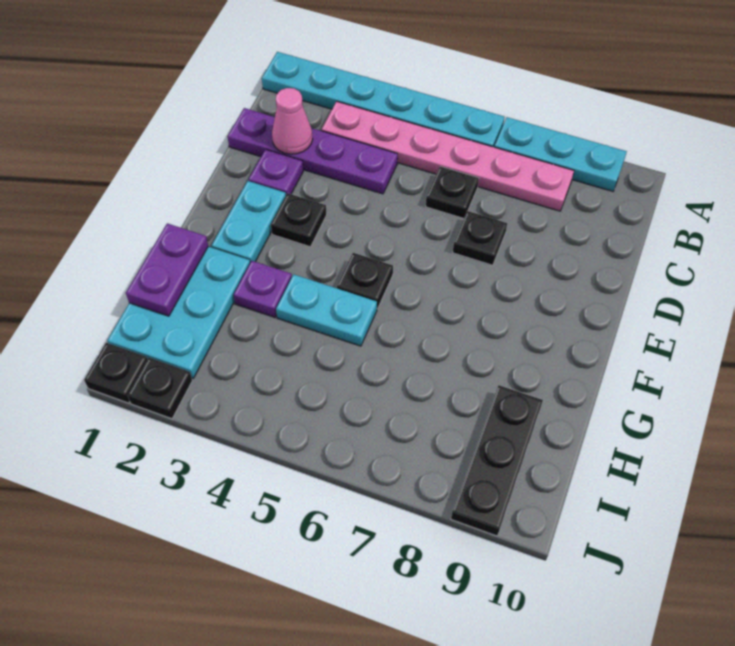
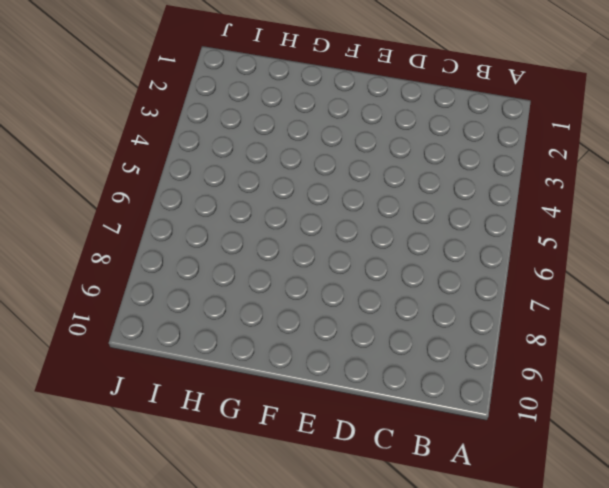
none -> cyan plate A1:A6 level 1
none -> cyan plate A7:A9 level 1
none -> pink plate B3:B8 level 1

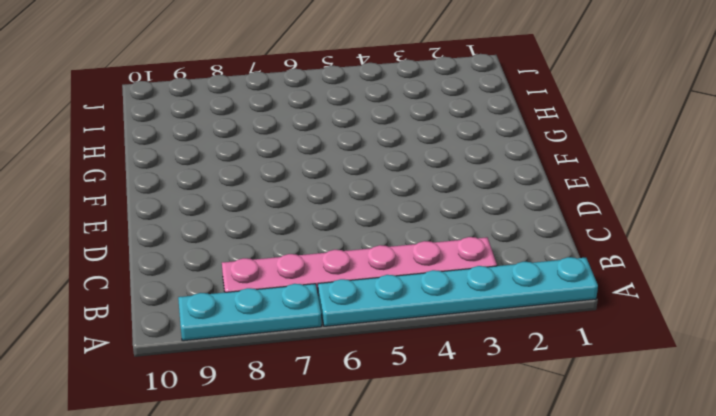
none -> purple plate C1:C4 level 1
none -> black plate C6 level 1
none -> purple plate D2 level 1

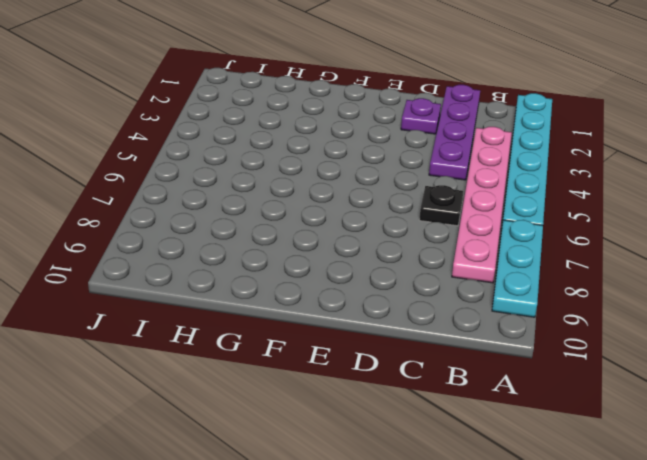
none -> black plate D7 level 1
none -> cyan plate E2:F2 level 1
none -> black plate E3 level 1

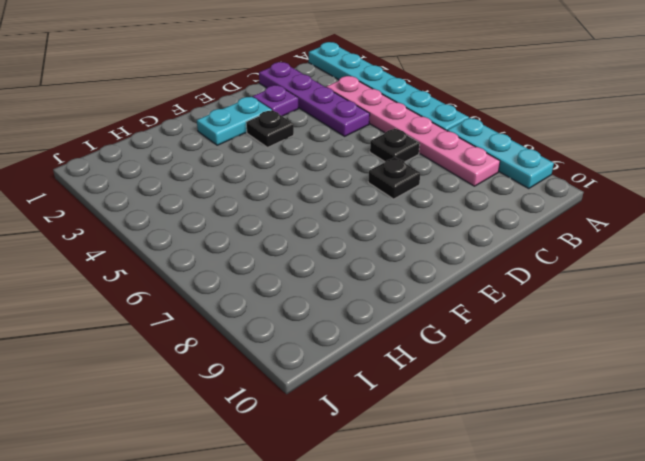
none -> black plate F5 level 1
none -> cyan plate G1:I2 level 1
none -> purple plate G3 level 1

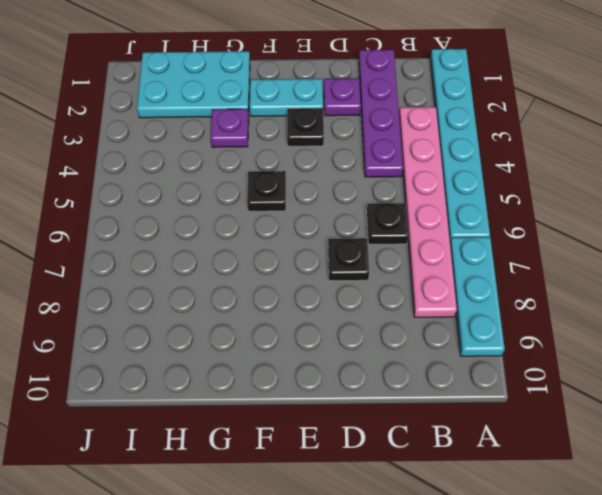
none -> cyan plate G4:G5 level 1
none -> black plate H9:J9 level 1
none -> black plate J1 level 1

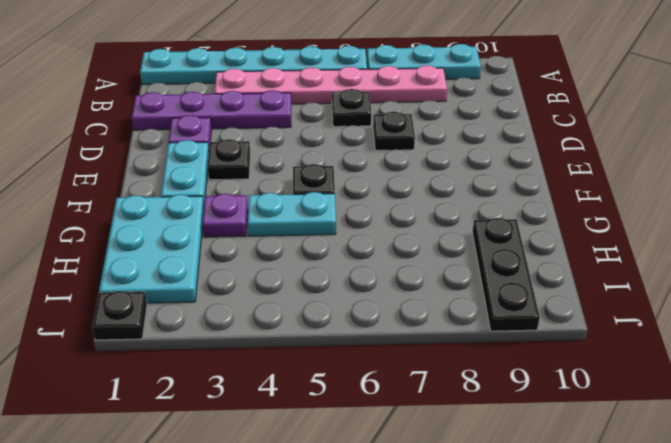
none -> black plate J2 level 1
none -> pink cone C2 level 2
none -> purple plate G1:H1 level 2

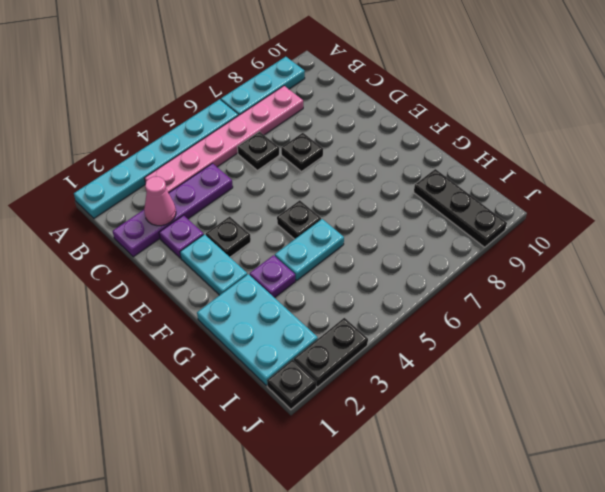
black plate J2:J3 level 1 -> black plate J2 level 1
none -> purple plate G1:H1 level 2

